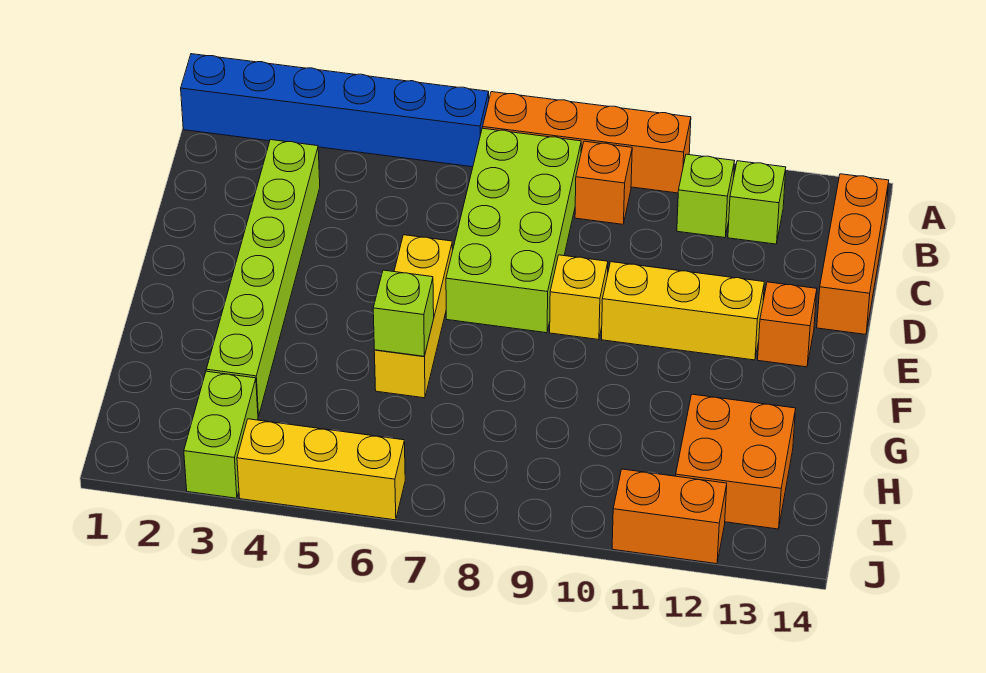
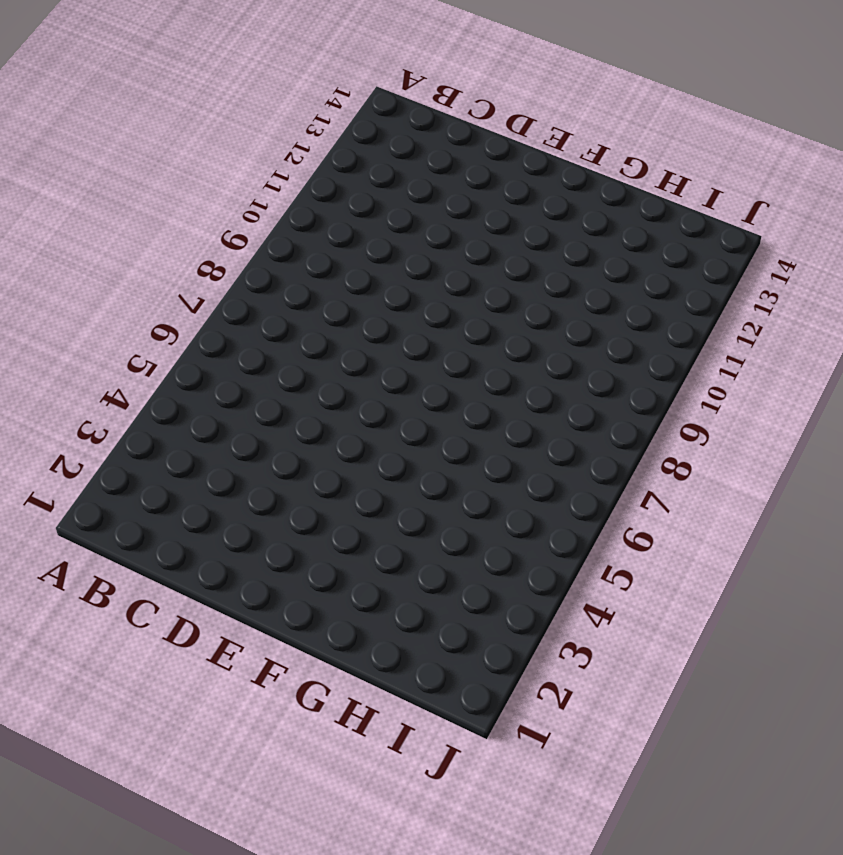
none -> blue brick A1:A6 level 1
none -> orange brick A7:A10 level 1
none -> lime brick B7:E8 level 1

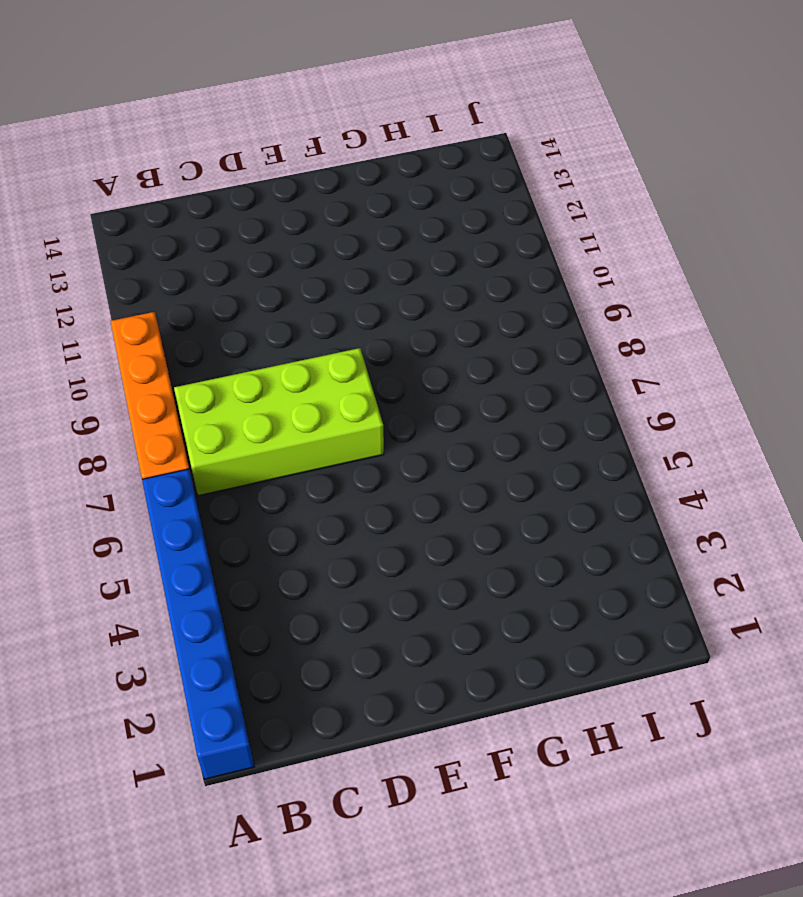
none -> orange brick B9 level 1
none -> lime brick B11 level 1
none -> lime brick B12 level 1

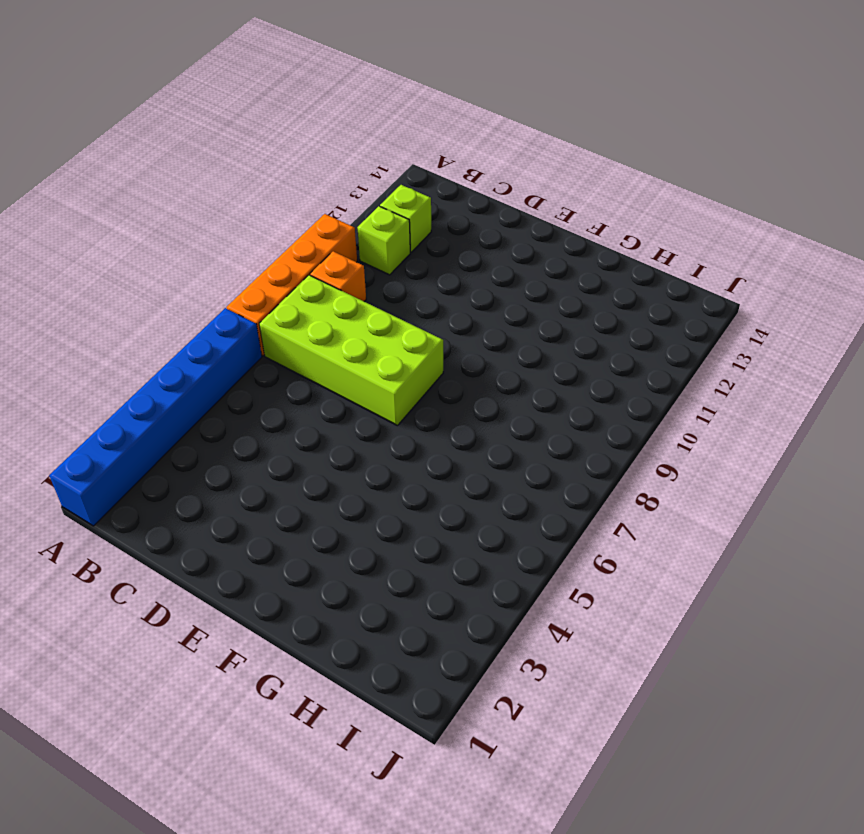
none -> orange brick B14:D14 level 1
none -> lime brick C3:H3 level 1
none -> yellow brick E6:G6 level 1

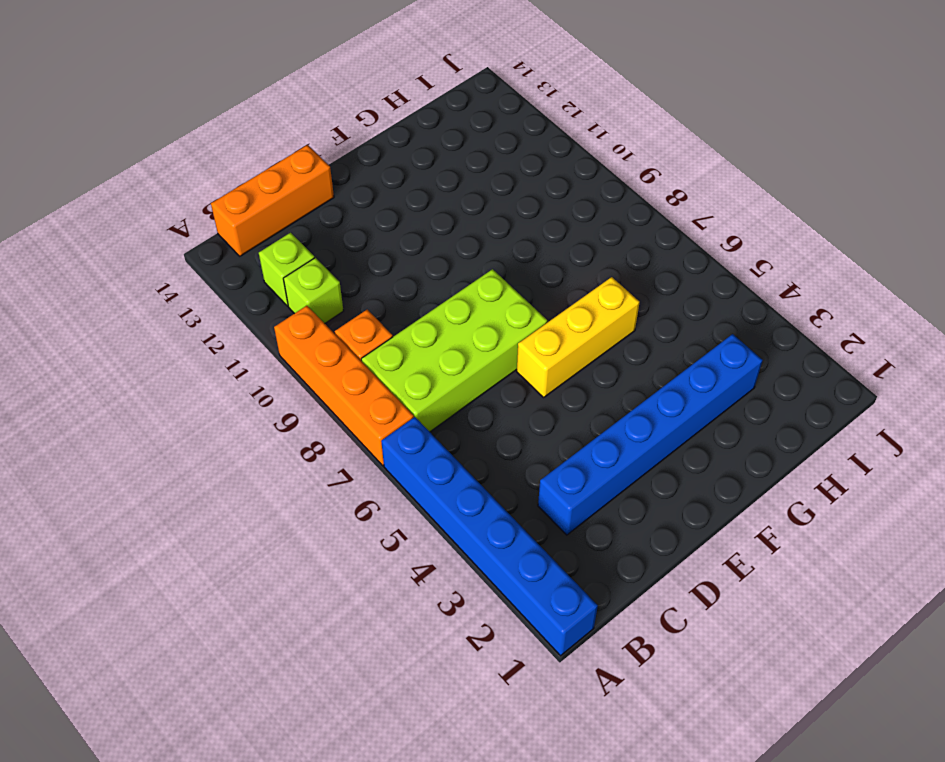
blue brick C3:H3 level 1 -> lime brick C3:H3 level 1
none -> yellow brick E9 level 1
none -> yellow brick E10:E12 level 1
none -> orange brick E13 level 1

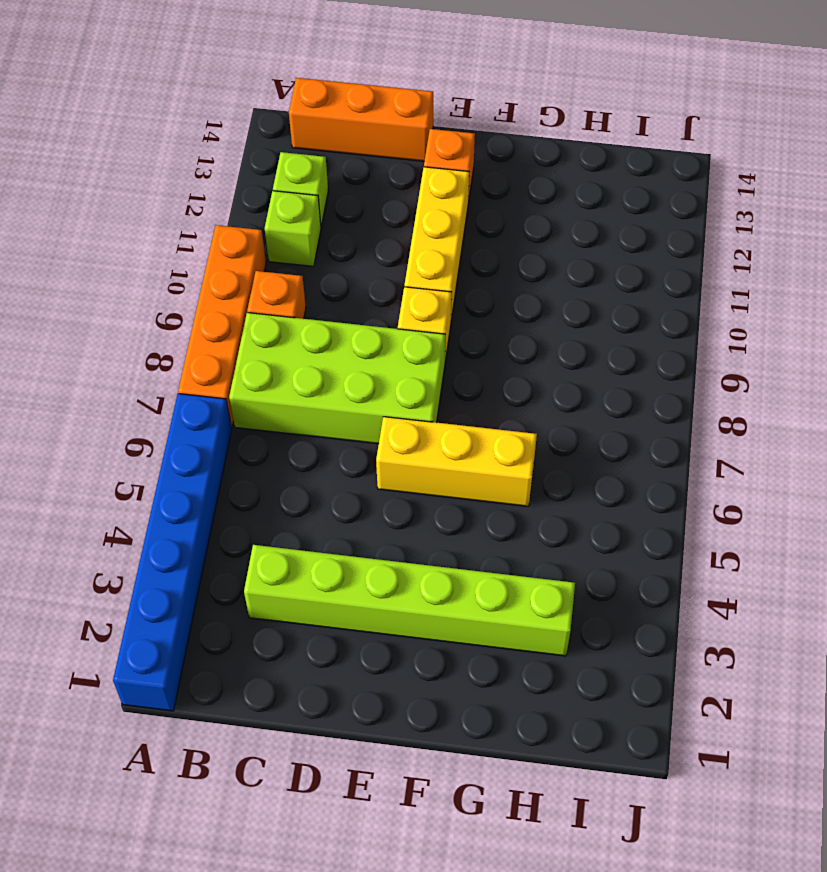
none -> orange brick H12:I13 level 1
none -> lime brick I3:J3 level 1
none -> yellow brick J4:J6 level 1

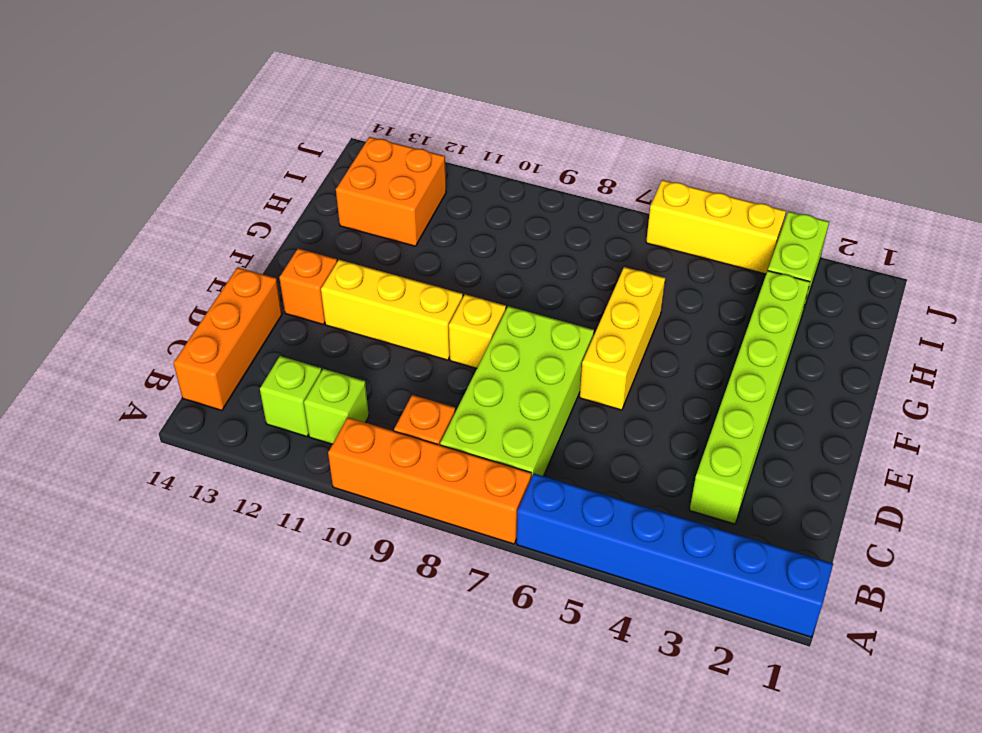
none -> orange brick J11:J12 level 1
none -> lime brick G6 level 2

